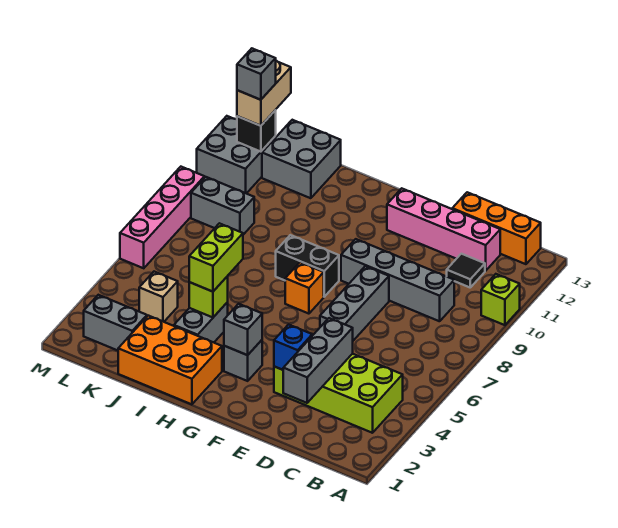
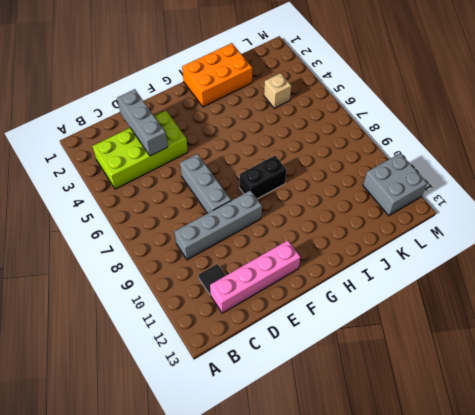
none -> lime brick A10 level 1
none -> orange brick B13:D13 level 1
none -> grey brick G3 level 1

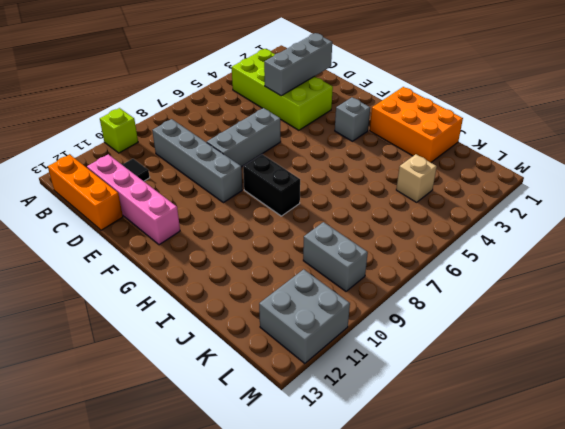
none -> orange brick G7 level 1
none -> grey brick I3:I4 level 1
none -> grey brick J12:K13 level 1

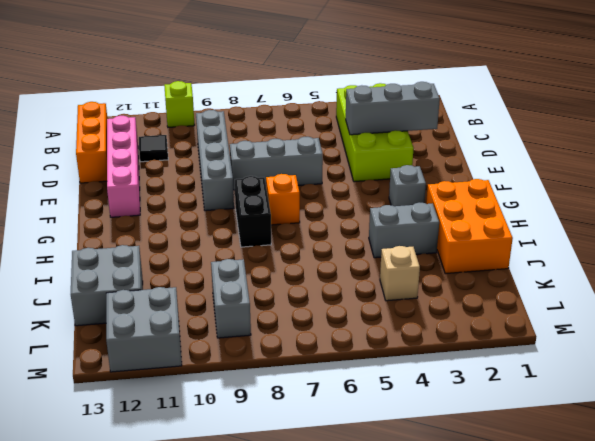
none -> grey brick K2:L2 level 1
none -> pink brick M6:M9 level 1
none -> blue brick E3 level 2

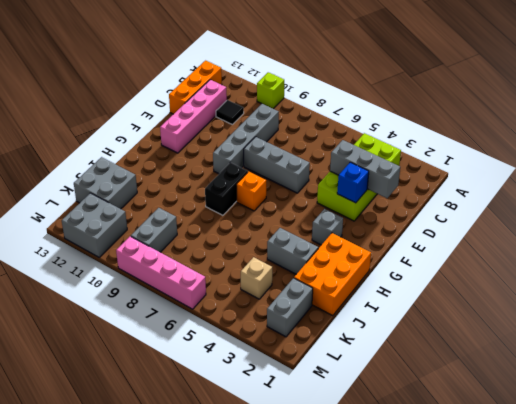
none -> grey brick G3 level 2
none -> lime brick I4 level 2
none -> black brick L12 level 2

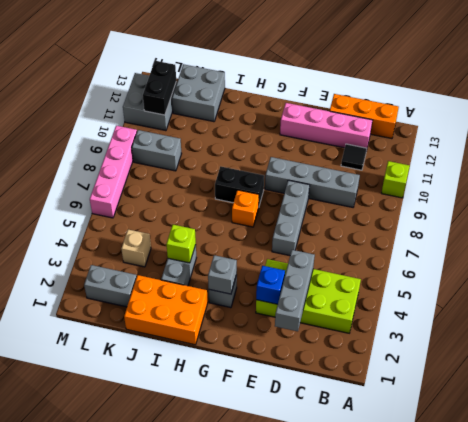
black brick L11:L12 level 2 -> black brick L12 level 2
none -> lime brick I4:I5 level 3
none -> tan brick L12:L13 level 3
none -> grey brick L12 level 4

